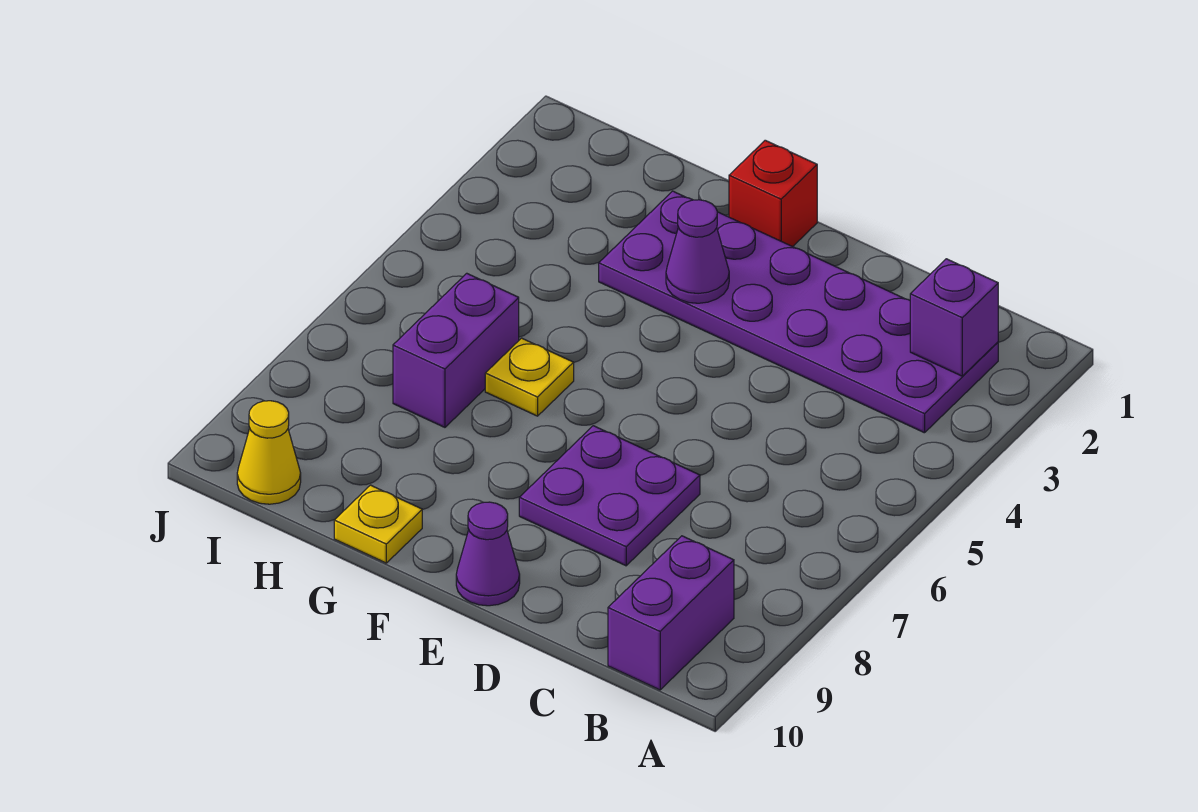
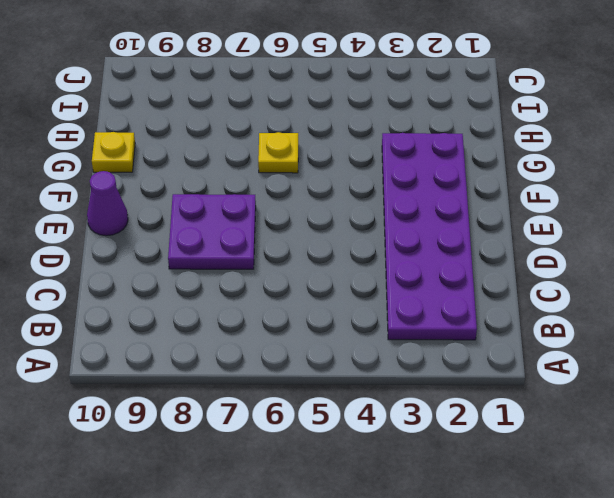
none -> purple brick B9:B10 level 1
none -> red brick F1 level 1

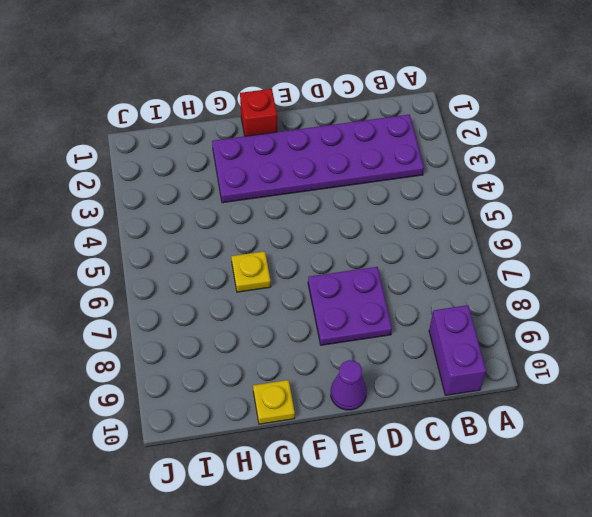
none -> purple brick H6:H7 level 1
none -> yellow cone I10 level 1

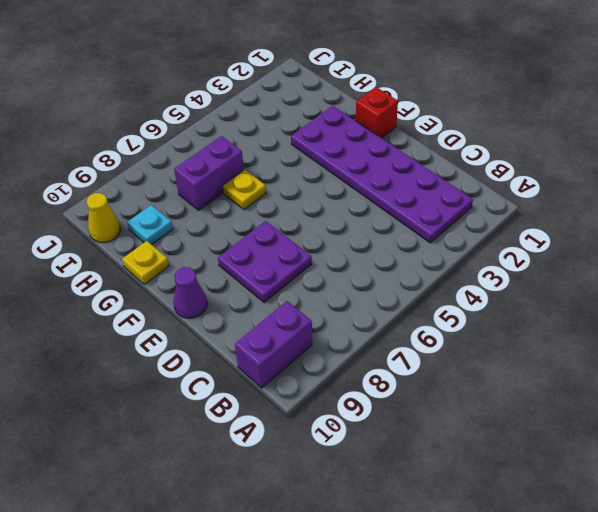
cyan plate H9 level 1 -> none
none -> purple brick B2 level 2
none -> purple cone F3 level 2

